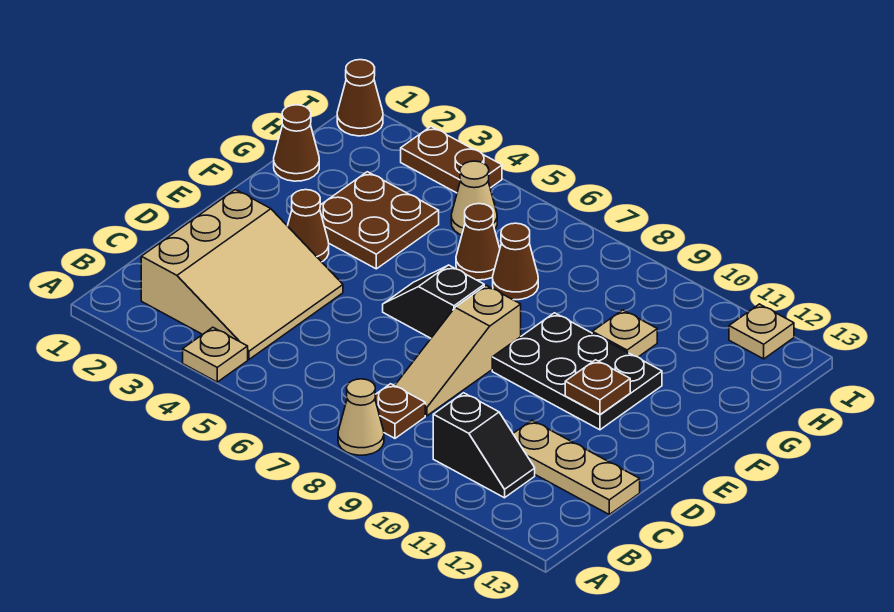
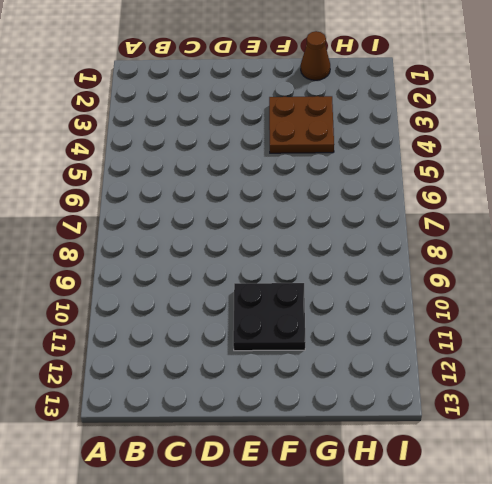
black plate E10:F11 level 1 -> black plate E9:F11 level 1
none -> tan plate A4 level 1
none -> tan cone A8 level 1
none -> tan slope B2:D4 level 1 top 2

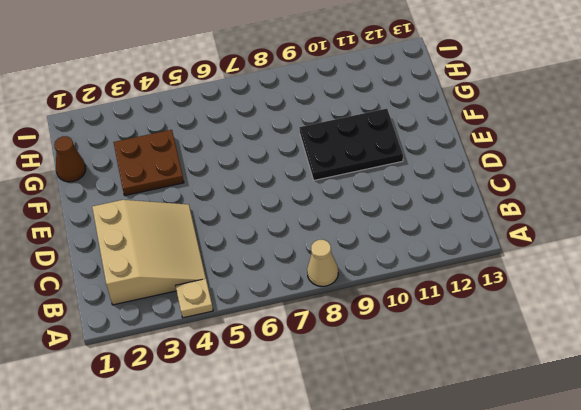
none -> brown plate B8 level 1
none -> black slope B10:B11 level 1 top 10
none -> tan slope C8:E8 level 1 top E

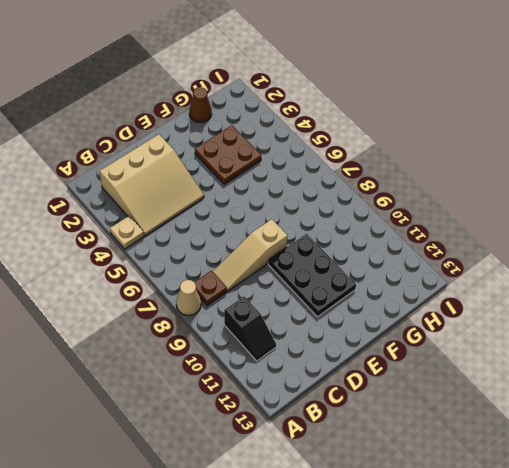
none -> tan plate C11:C13 level 1
none -> brown cone E3 level 1
none -> black slope E6:E7 level 1 top 7

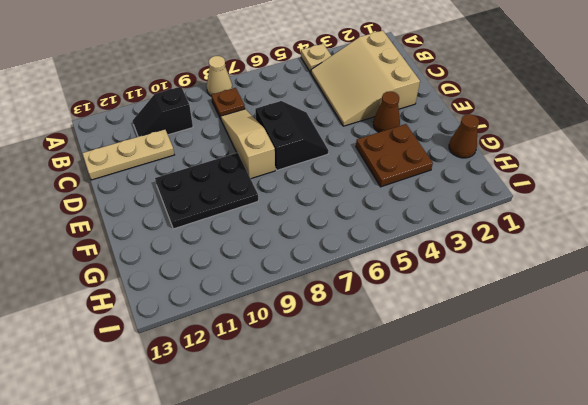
black slope D6:E7 level 1 top 7 -> black slope E6:E7 level 1 top 7
none -> brown cone G6 level 1
none -> brown cone G7 level 1
none -> tan plate G10 level 1

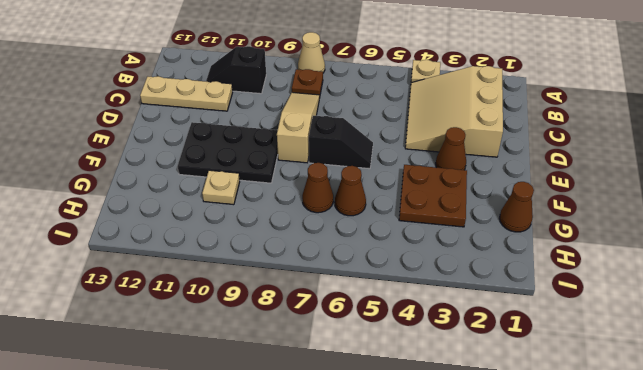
none -> tan cone H5 level 1
none -> brown cone I1 level 1
none -> brown plate I3:I4 level 1

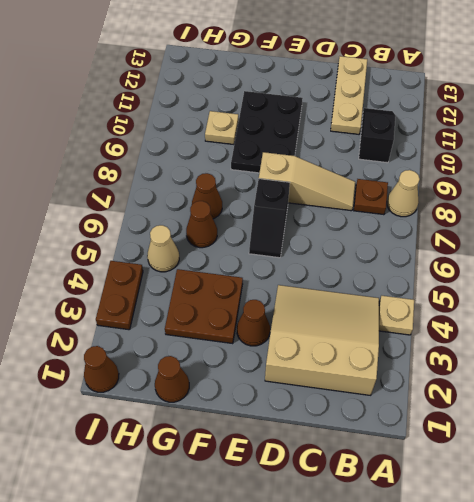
none -> tan plate I12 level 1
none -> brown plate E11 level 2

